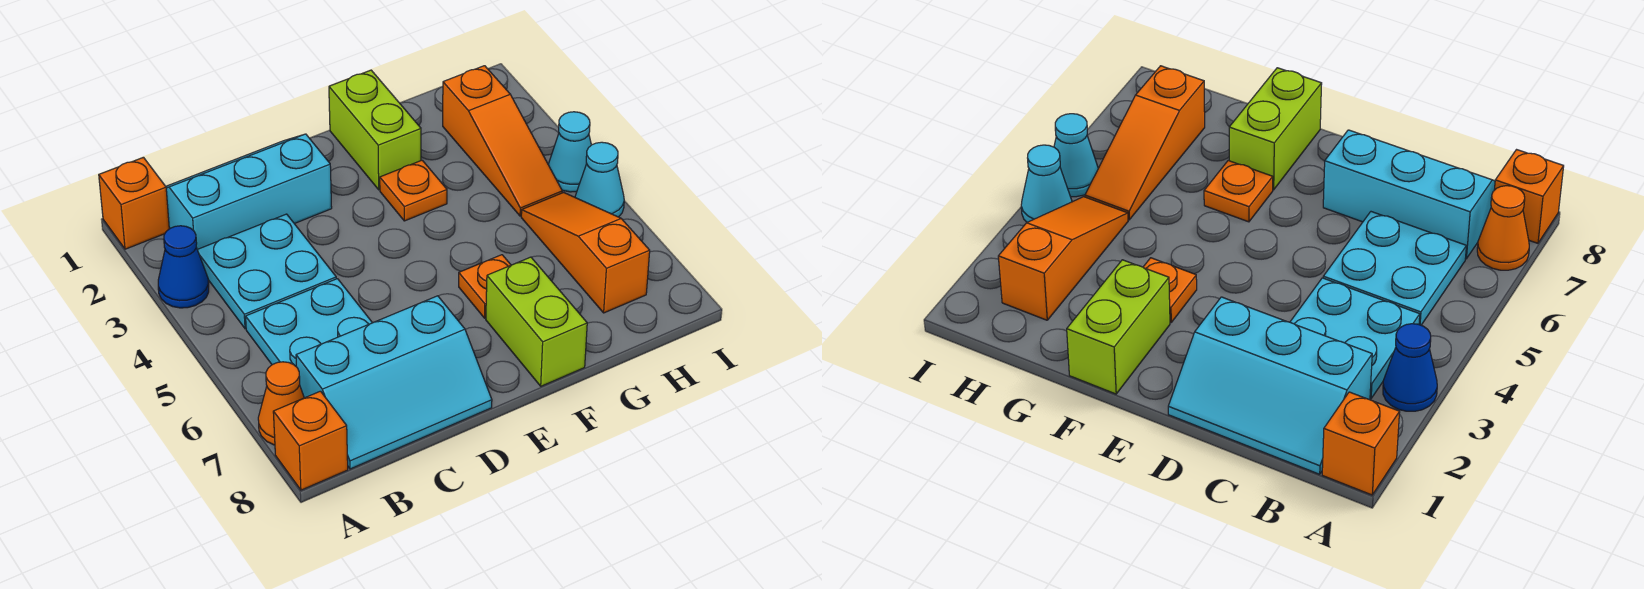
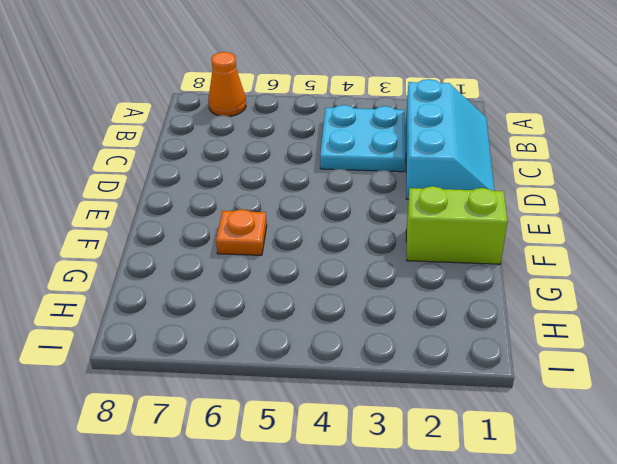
none -> orange brick A1 level 1
none -> blue cone A3 level 1
none -> orange brick A8 level 1

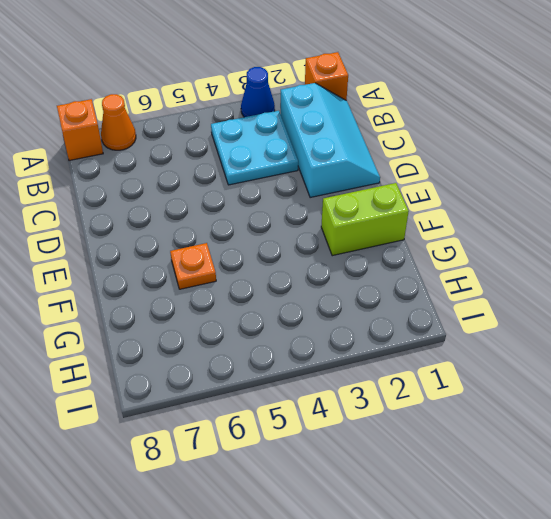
none -> cyan plate B5:C6 level 1
none -> cyan slope B7:D8 level 1 top 7
none -> orange plate F3 level 1

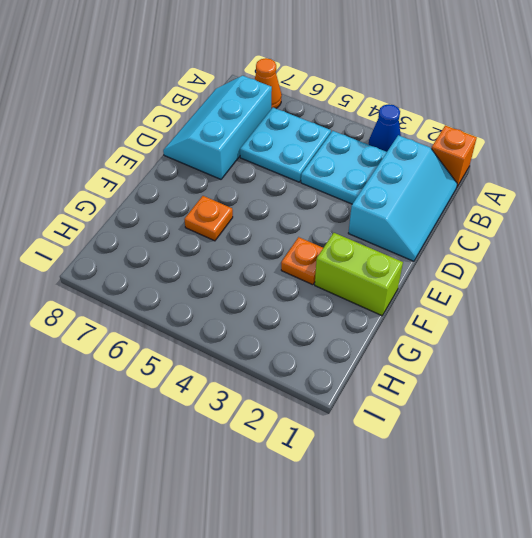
none -> orange brick A8 level 1
none -> lime brick F7:F8 level 1
none -> orange slope H2:H4 level 1 top 2

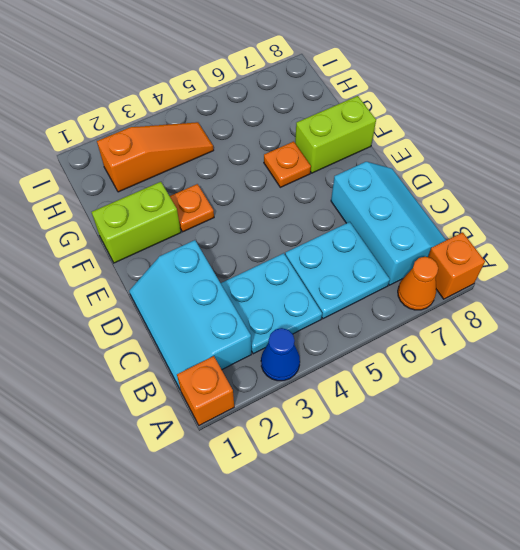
none -> orange slope H5:H7 level 1 top 7
none -> cyan cone I4 level 1
none -> cyan cone I5 level 1

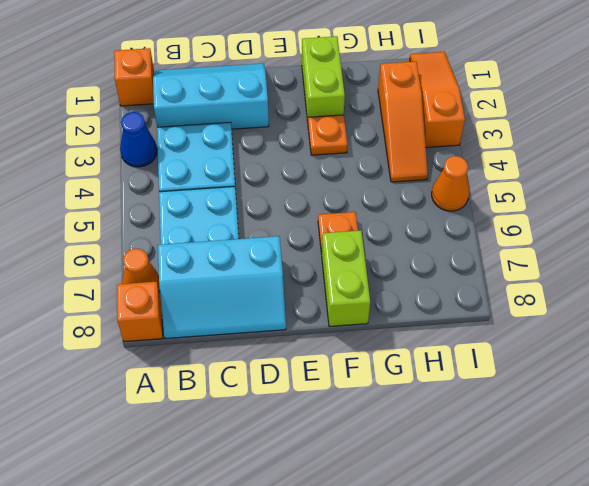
orange slope I1:I3 level 1 top 3 -> orange slope H5:H7 level 1 top 7
orange cone I5 level 1 -> cyan cone I5 level 1
none -> cyan cone I4 level 1

